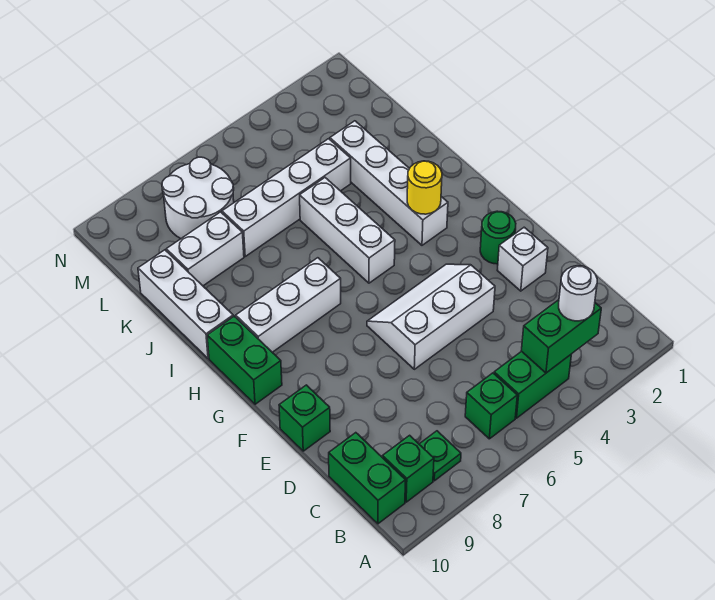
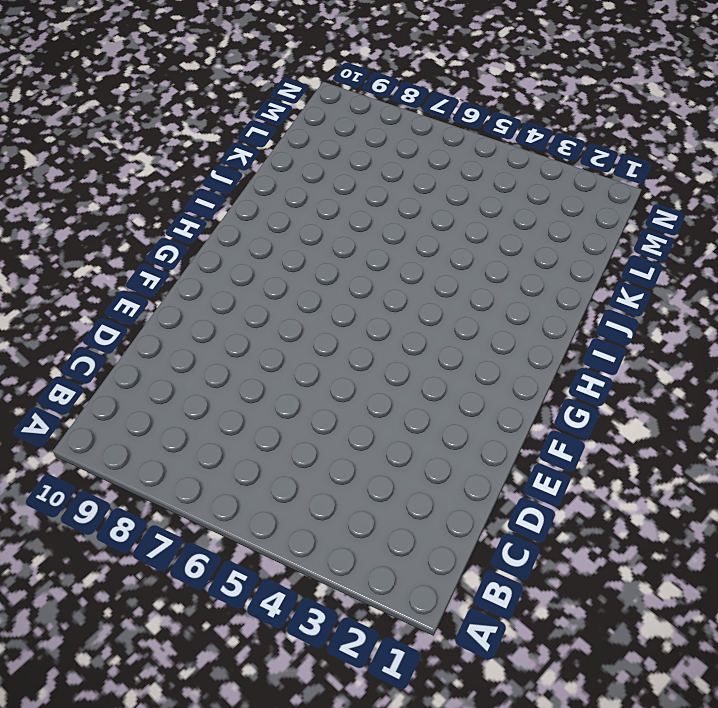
none -> green brick B4:B5 level 1
none -> green brick B6 level 1
none -> green plate B8 level 1

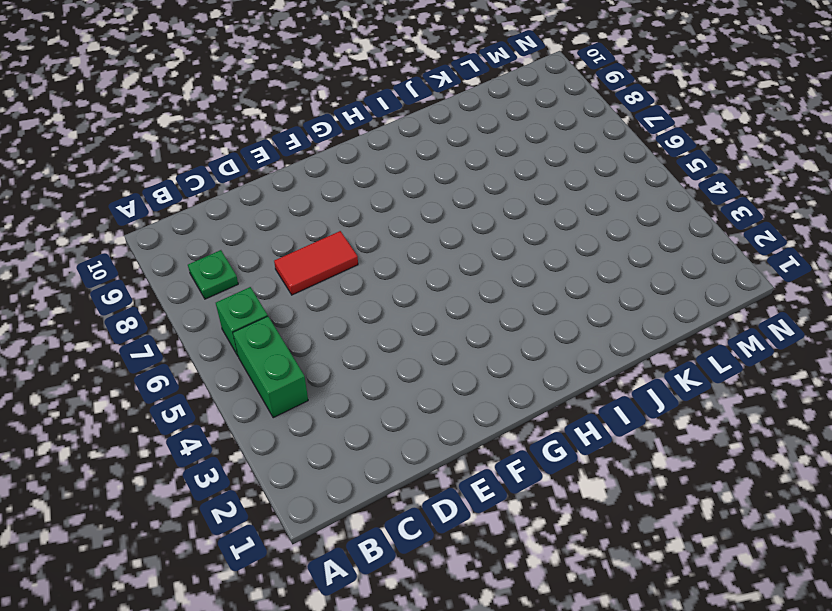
red tile D7:E7 level 1 -> none
none -> green brick B9 level 1
none -> green brick B10:C10 level 1
none -> white brick E2 level 1

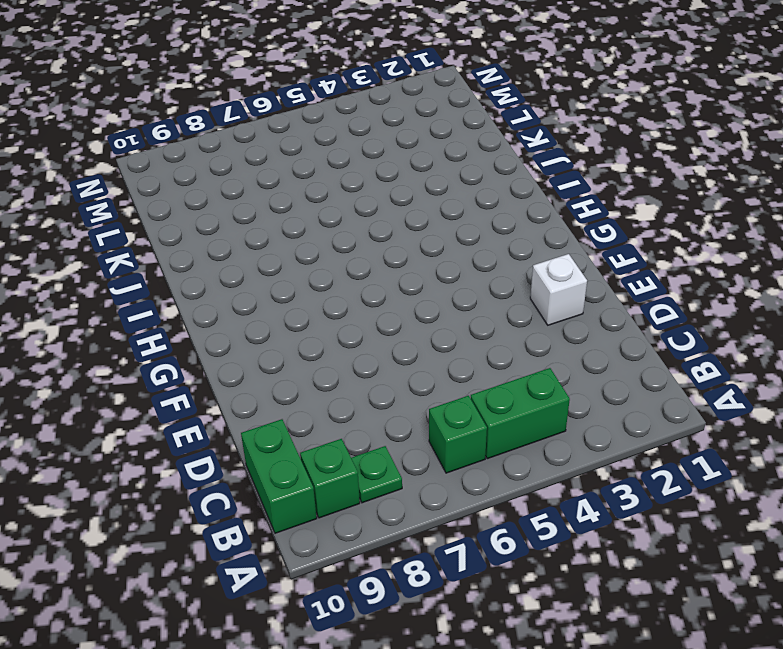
none -> white slope E4:F6 level 1 top E
none -> green brick E10 level 1
none -> green round brick F2 level 1

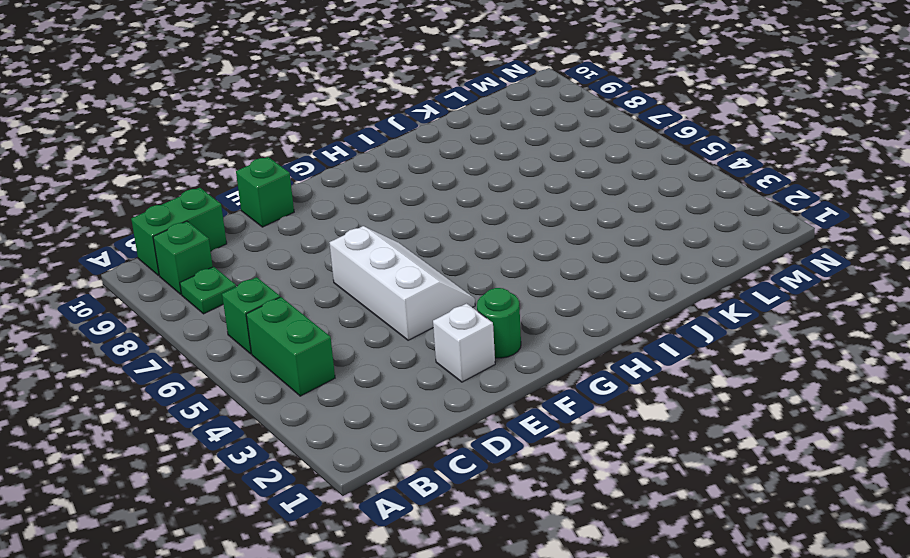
none -> green brick G10:H10 level 1
none -> white brick H3:K3 level 1
none -> white brick H5:J5 level 1

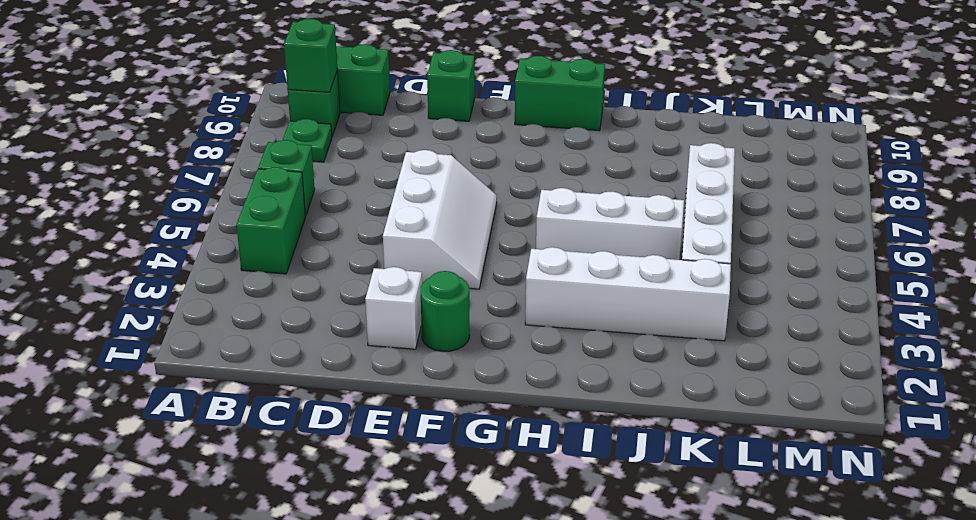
green brick B9 level 2 -> none
none -> white brick H7:H9 level 1
none -> white brick I10:K10 level 1
none -> white brick K8:K9 level 1

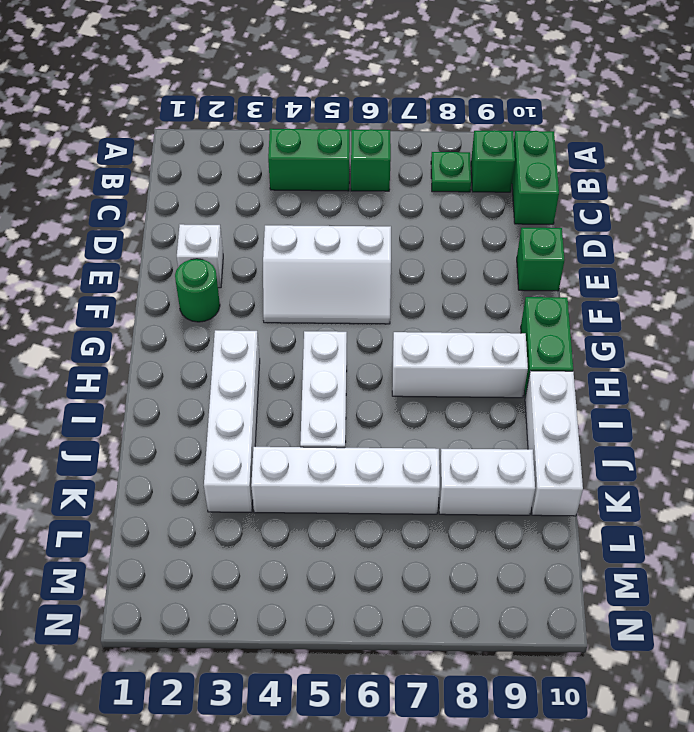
none -> white round brick L7:M8 level 1
none -> green brick B3:B4 level 2
none -> yellow round brick H3 level 2

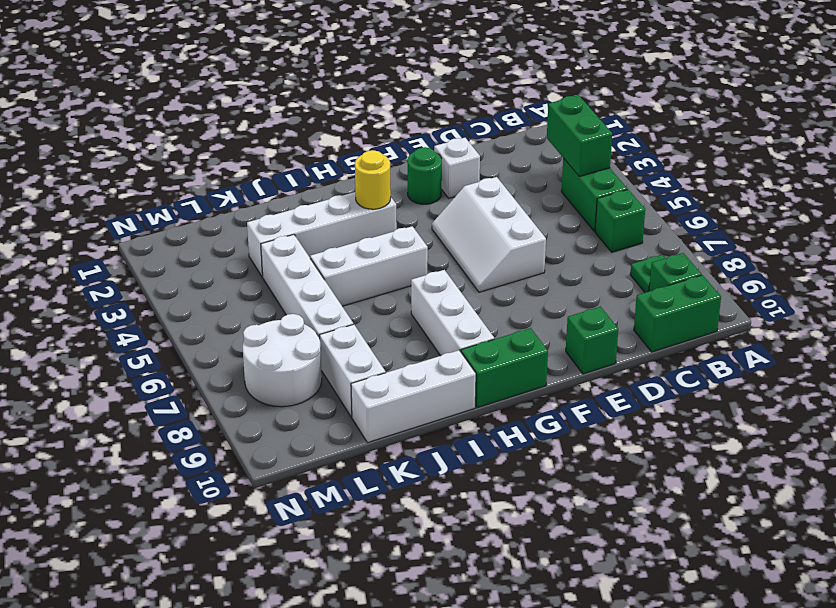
none -> white round brick B3 level 3

